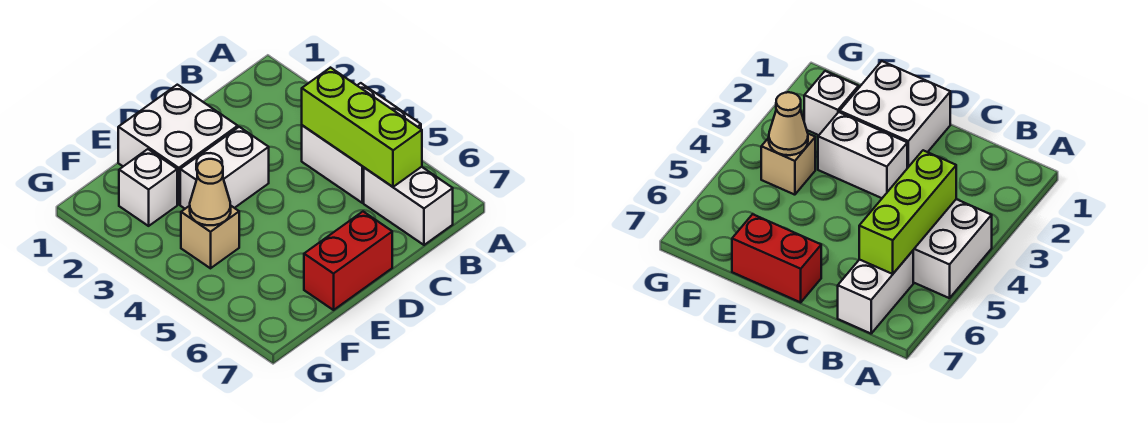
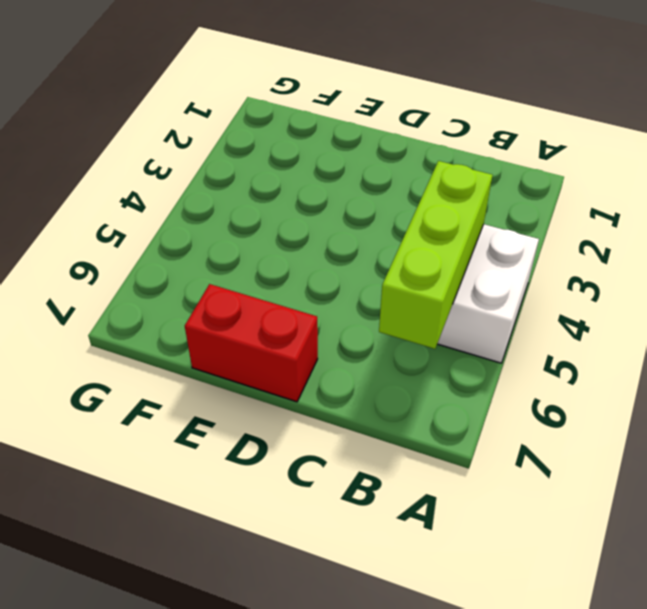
none -> white brick B6:B7 level 1
none -> white brick D1:E2 level 1

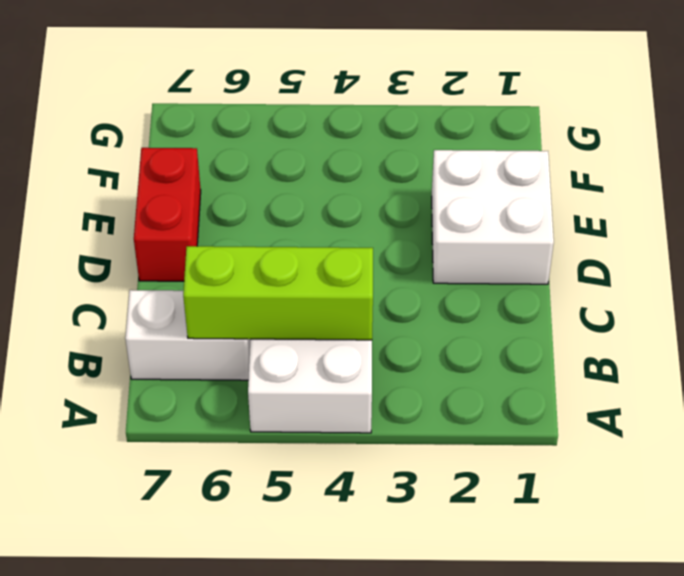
none -> white brick D3:E3 level 1
none -> white brick F2 level 1

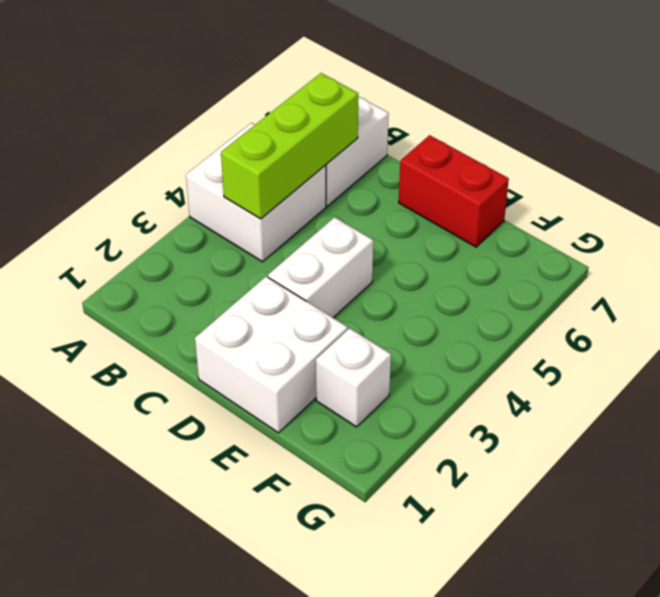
white brick D3:D4 level 1 -> white brick D3:E3 level 1
none -> tan brick F4 level 1
none -> tan cone F4 level 2

